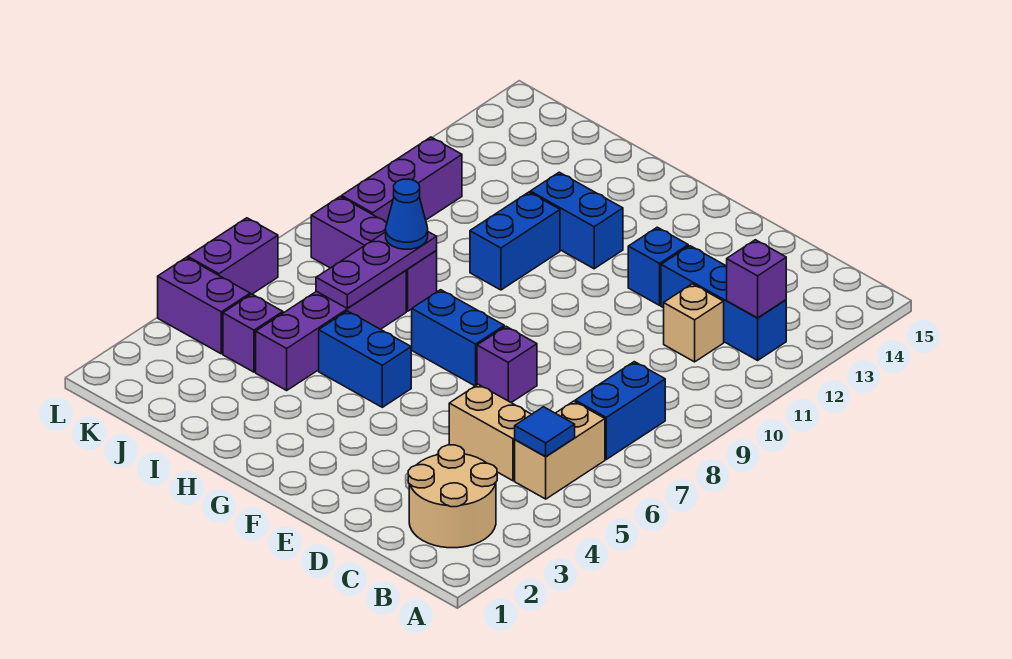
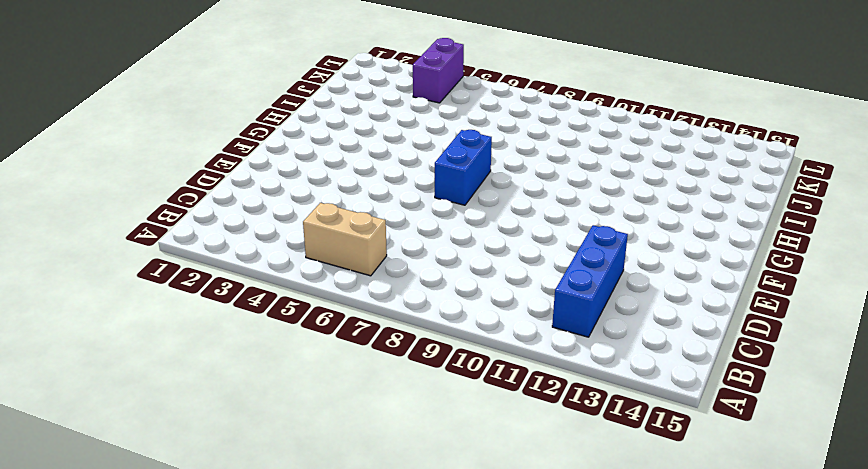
none -> tan round brick B2:C3 level 1
none -> blue brick B7:B8 level 1
none -> tan brick C5:D5 level 1

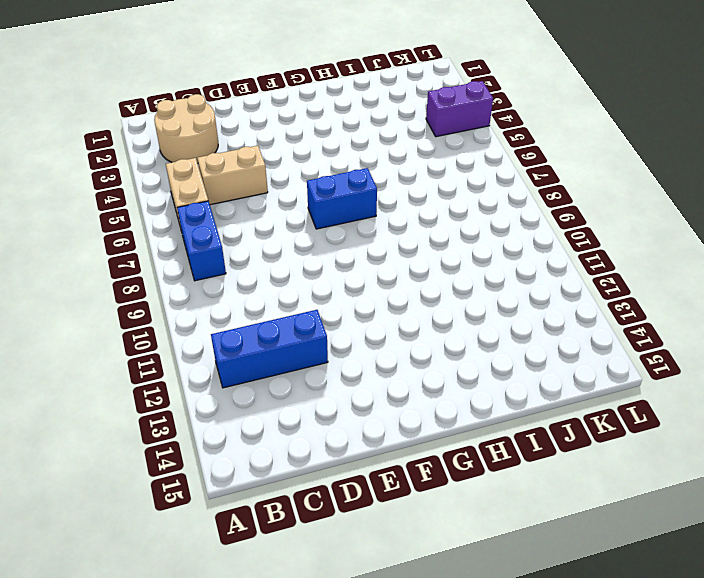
none -> tan brick C11 level 1
none -> purple brick E7 level 1
none -> blue brick E12 level 1

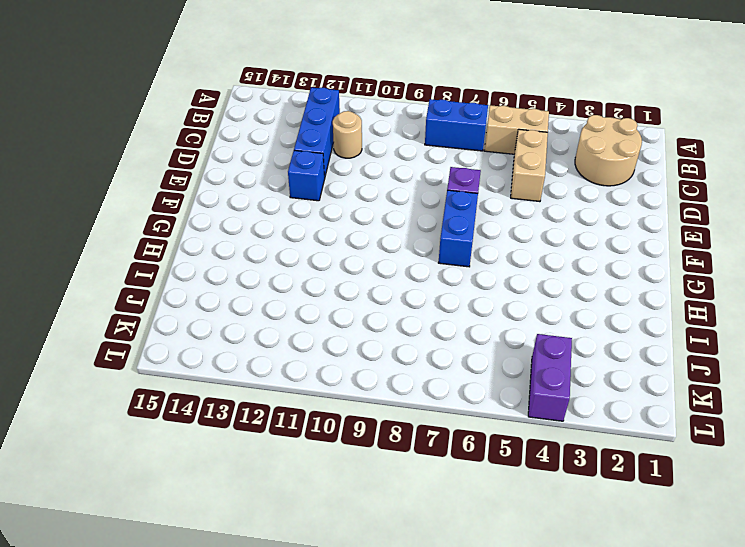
tan round brick C11 level 1 -> tan brick C11 level 1
none -> blue brick G5:H5 level 1
none -> blue brick G12:H12 level 1
none -> blue brick H10:H11 level 1

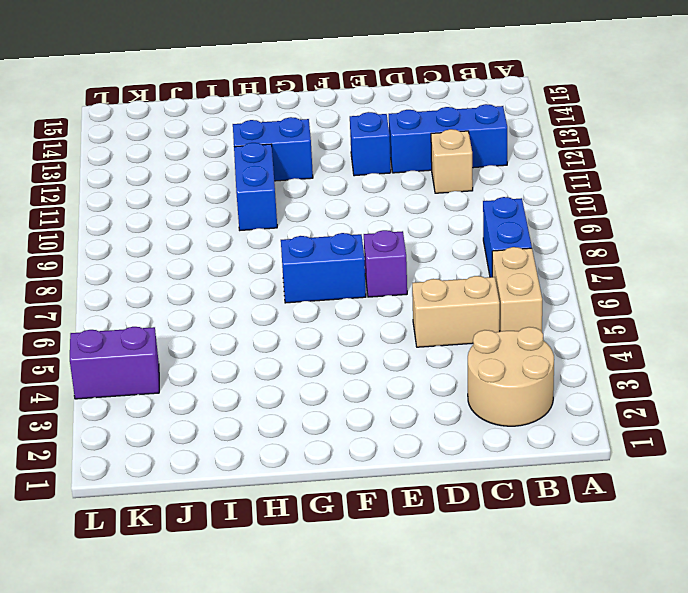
none -> blue brick G5:H5 level 1
none -> purple brick I4:I7 level 1
none -> purple brick I8:K8 level 1

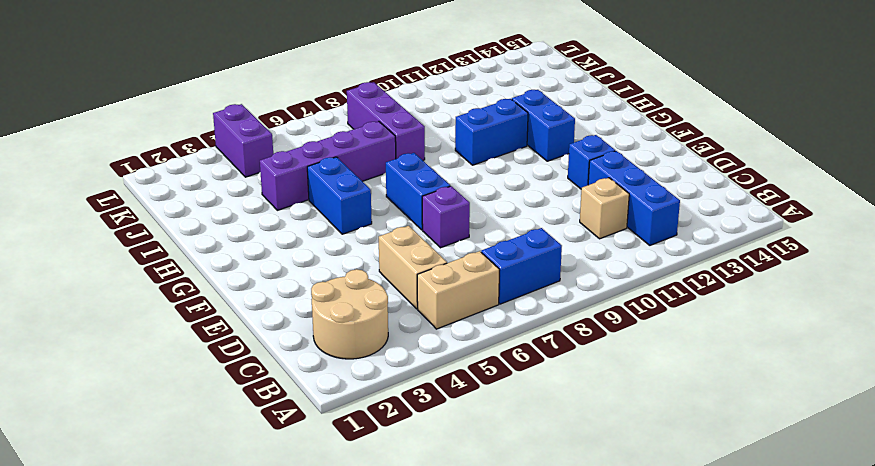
none -> purple brick J4 level 1
none -> purple brick K9:K11 level 1
none -> purple brick L5:L6 level 1

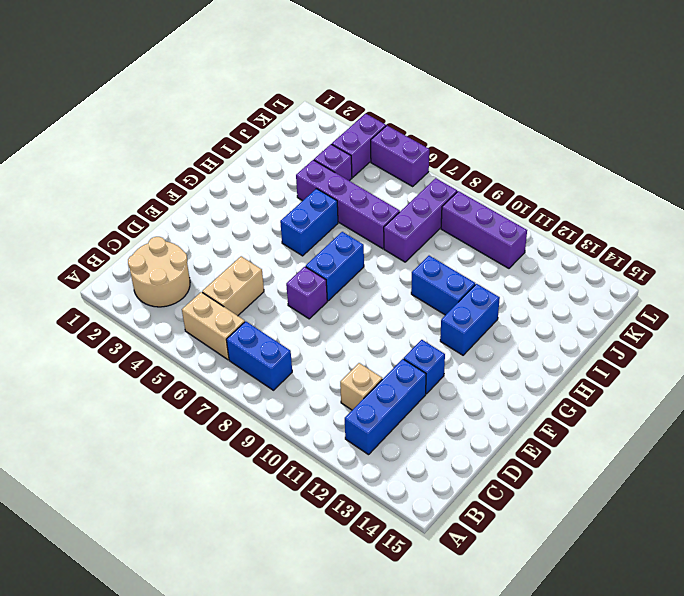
none -> blue tile B5 level 2
none -> purple brick B12 level 2
none -> purple plate I6:I8 level 2

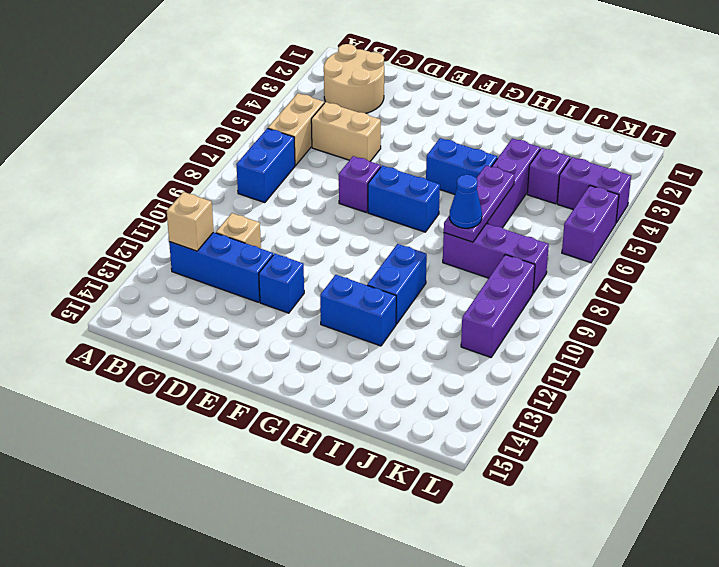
tan brick B12 level 2 -> purple brick B12 level 2
none -> blue tile B5 level 2

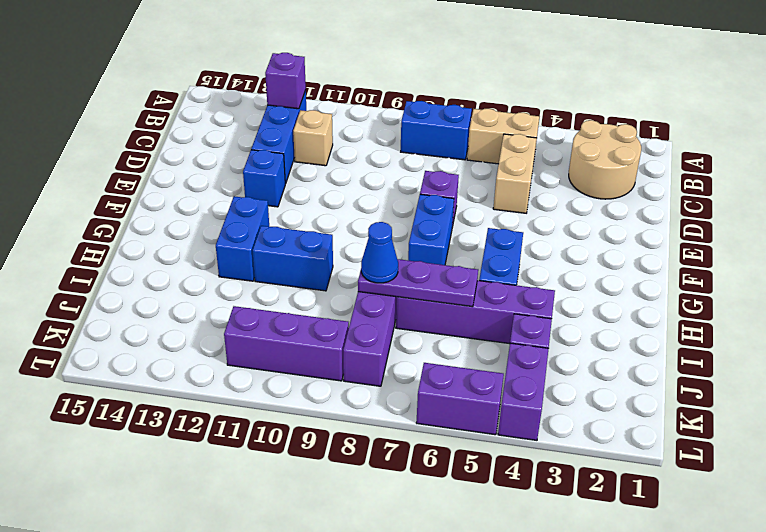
none -> blue tile B5 level 2

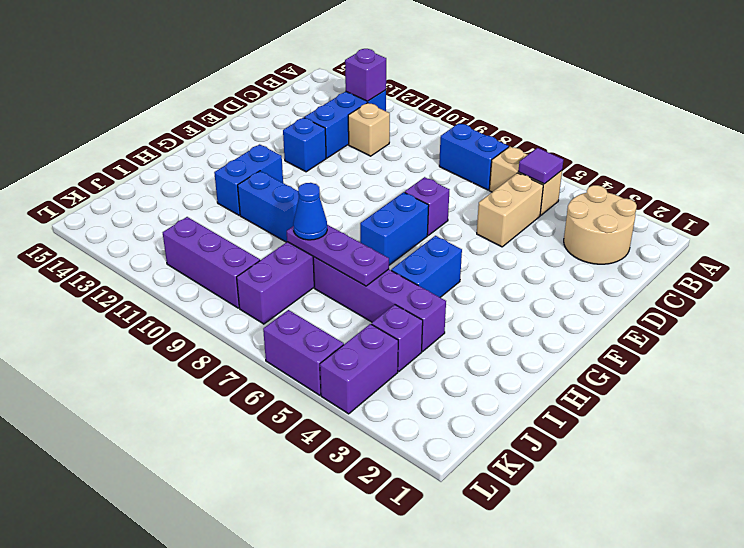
purple tile B5 level 2 -> blue tile B5 level 2

